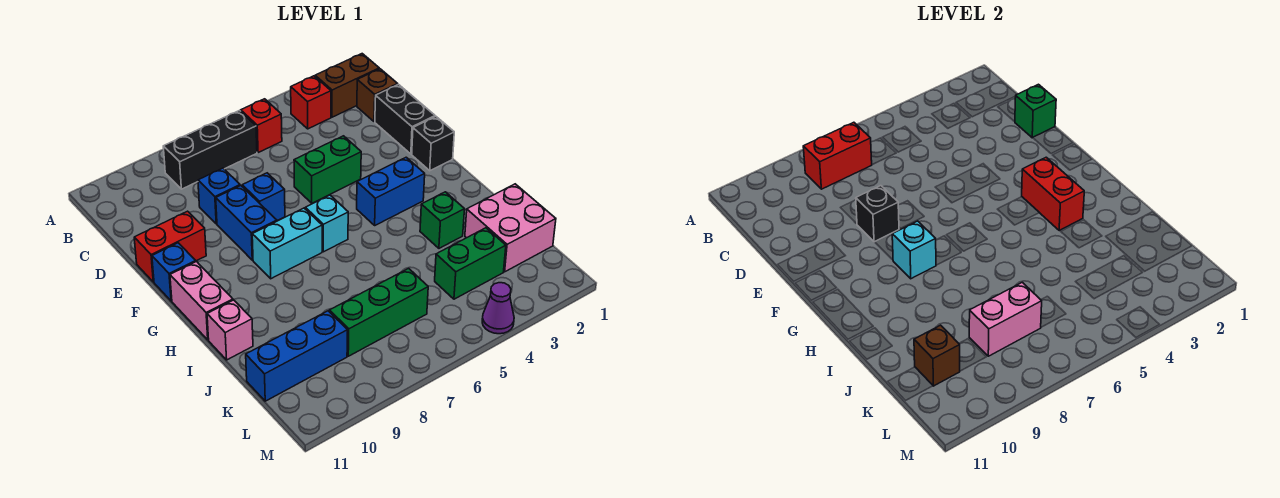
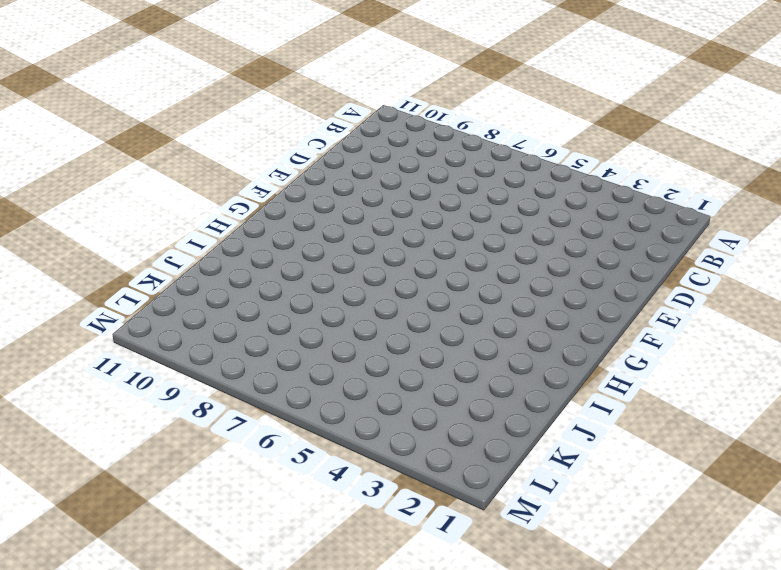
none -> brown brick B1:B2 level 1
none -> red brick B3 level 1
none -> red brick B5 level 1
none -> black brick B6:B8 level 1

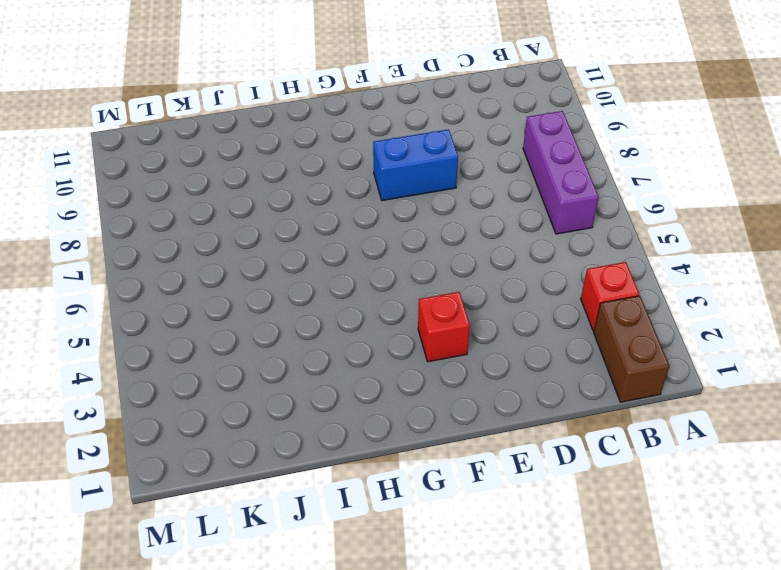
purple brick B6:B8 level 1 -> black brick B6:B8 level 1
red brick F3 level 1 -> red brick B5 level 1
none -> brown brick C1 level 1
none -> black brick D1:E1 level 1
none -> blue brick D8 level 1
none -> green brick E4:E5 level 1

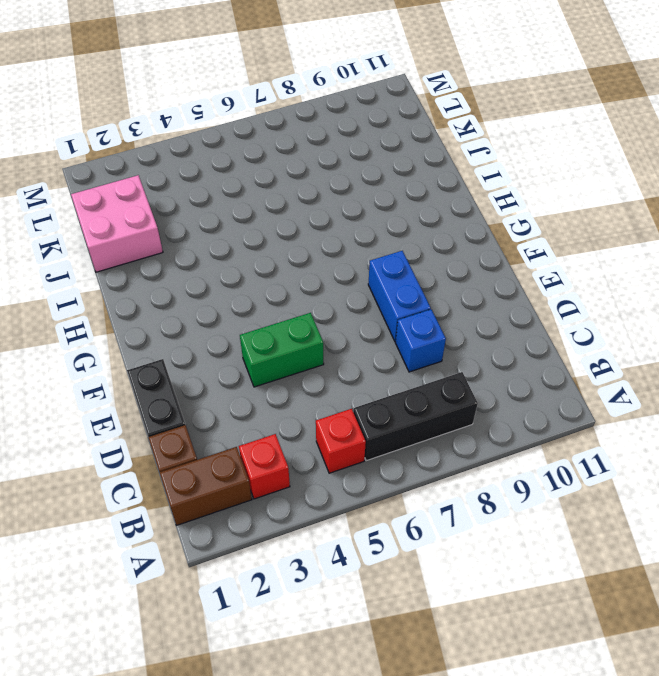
none -> blue brick E7 level 1
none -> red brick E10:E11 level 1
none -> black brick F1 level 1
none -> blue brick F11 level 1

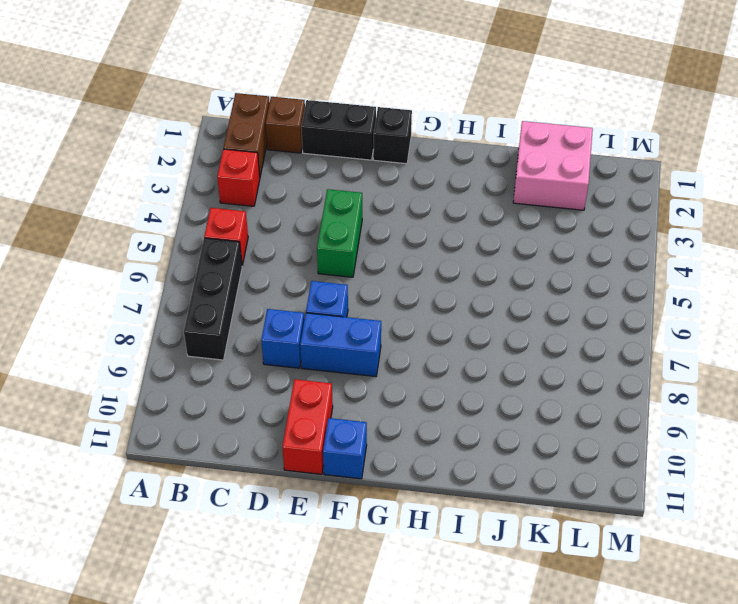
none -> blue brick G3:G4 level 1
none -> cyan brick G6 level 1
none -> cyan brick G7:G8 level 1
none -> pink brick G11:H11 level 1

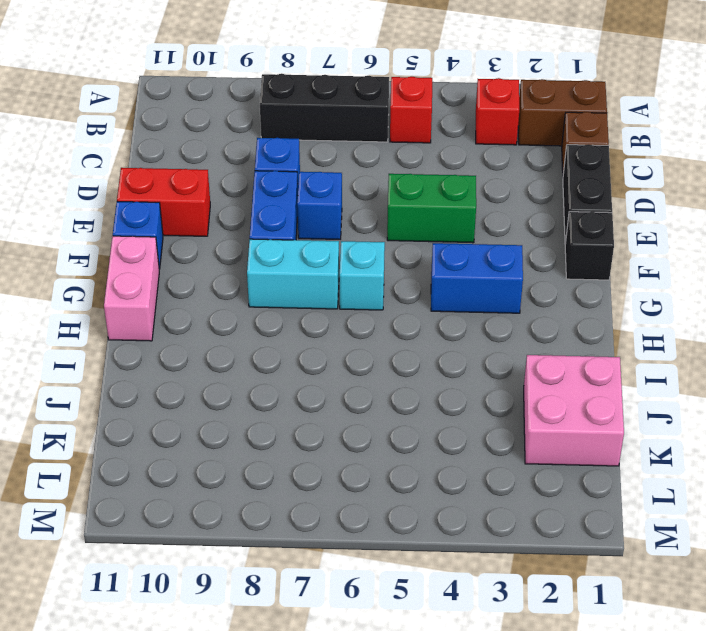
none -> green brick I3 level 1
none -> pink brick I11 level 1
none -> green brick K3:K4 level 1
none -> green brick K6:K8 level 1

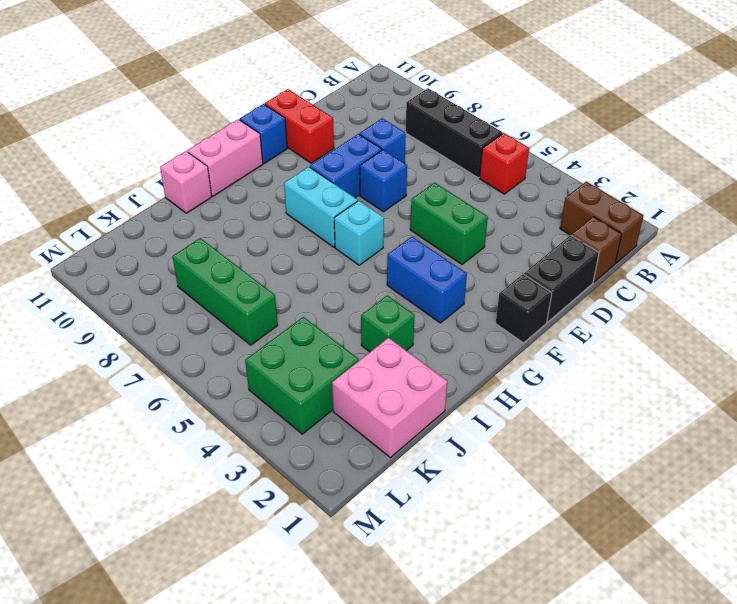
green brick K3:L4 level 1 -> green brick K3:K4 level 1
none -> red brick B3 level 1
none -> blue brick K9:K11 level 1
none -> purple cone M4 level 1
none -> red brick B7:B8 level 2

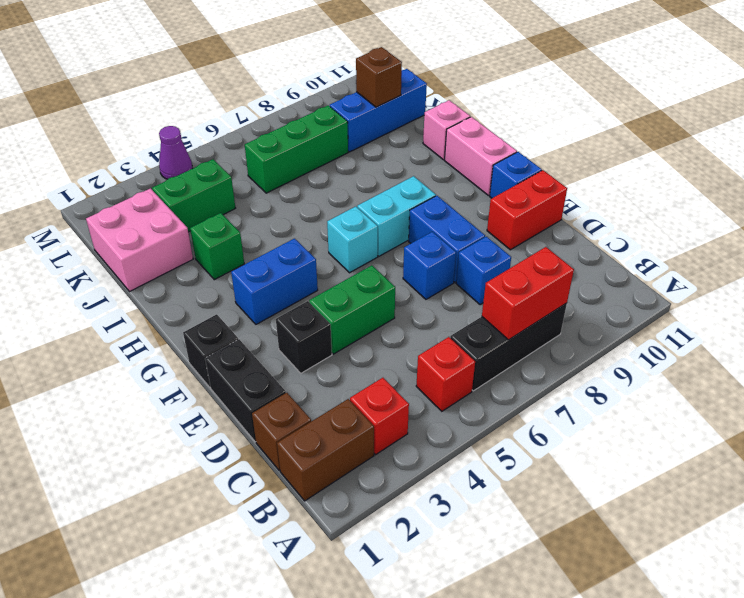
black brick E3 level 1 -> black brick E8 level 2
none -> green brick D1 level 2
none -> red brick G3:H3 level 2
none -> cyan brick G8 level 2
none -> pink brick K7:K8 level 2

